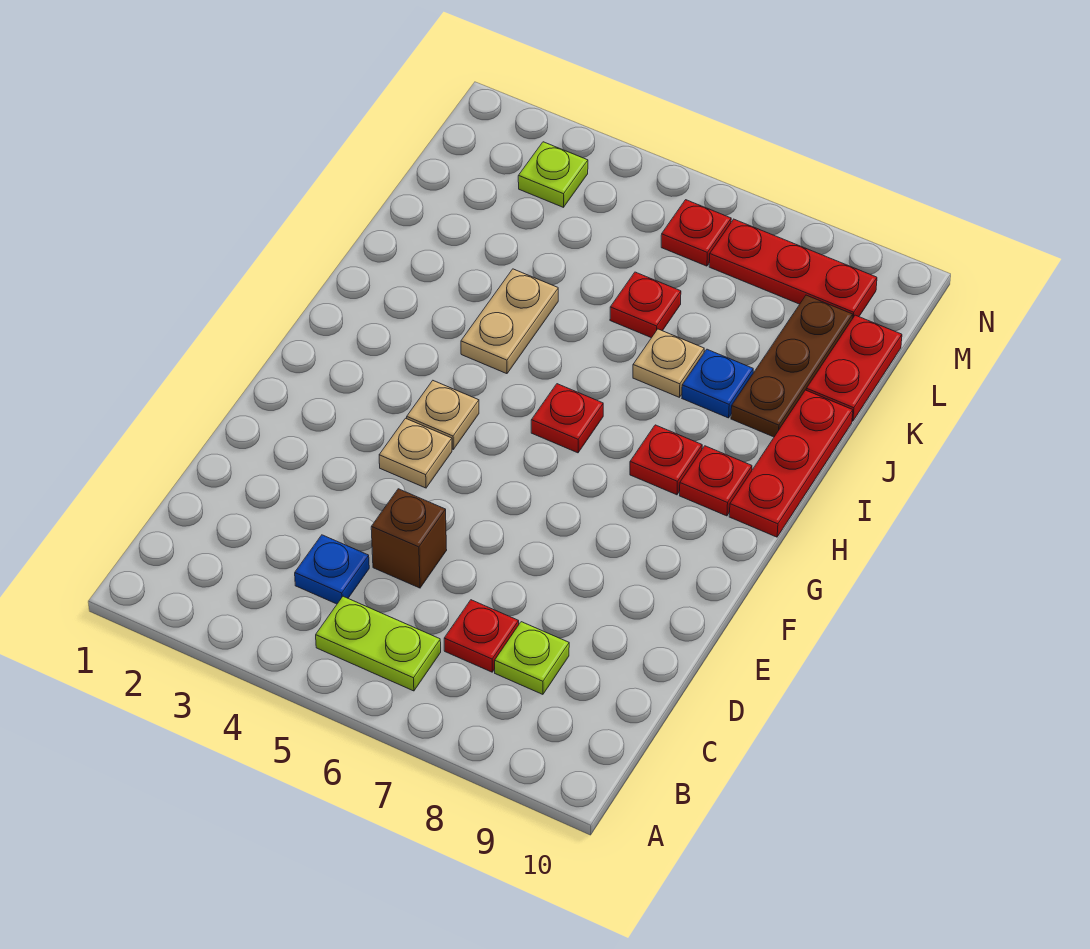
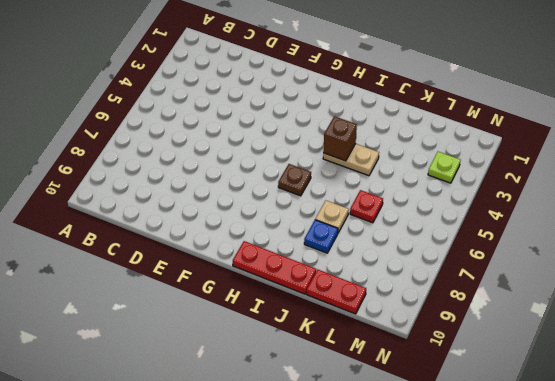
brown plate H6 level 1 -> red plate H6 level 1
brown brick I4 level 2 -> brown brick D5 level 1
none -> lime plate B5:B6 level 1
none -> blue plate C4 level 1
none -> red plate C7 level 1

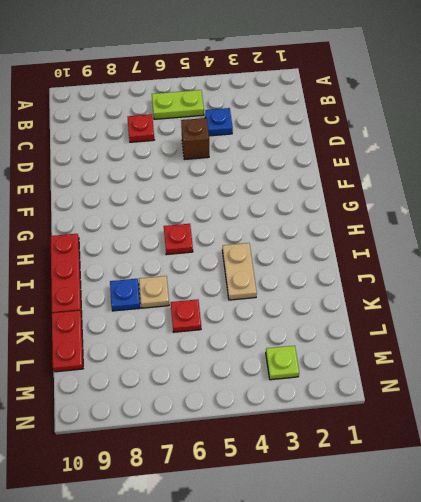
none -> lime plate C8 level 1
none -> tan plate F4 level 1
none -> tan plate G4 level 1

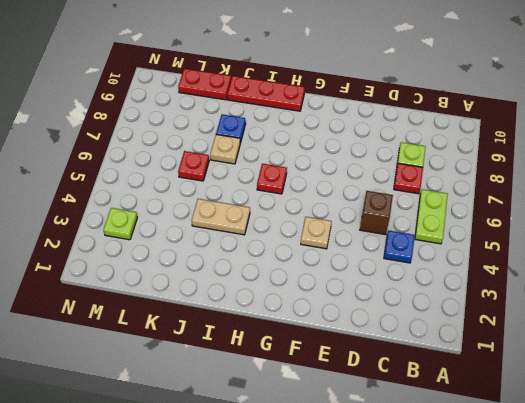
none -> tan plate G4 level 1
none -> red plate H8 level 1
none -> red plate H9 level 1

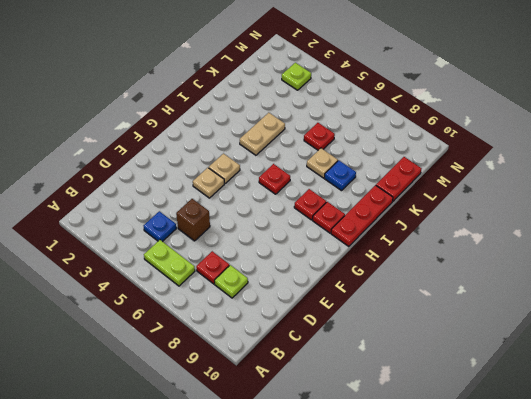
none -> brown plate J9:L9 level 1
none -> red plate M6 level 1
none -> red plate M7:M9 level 1

